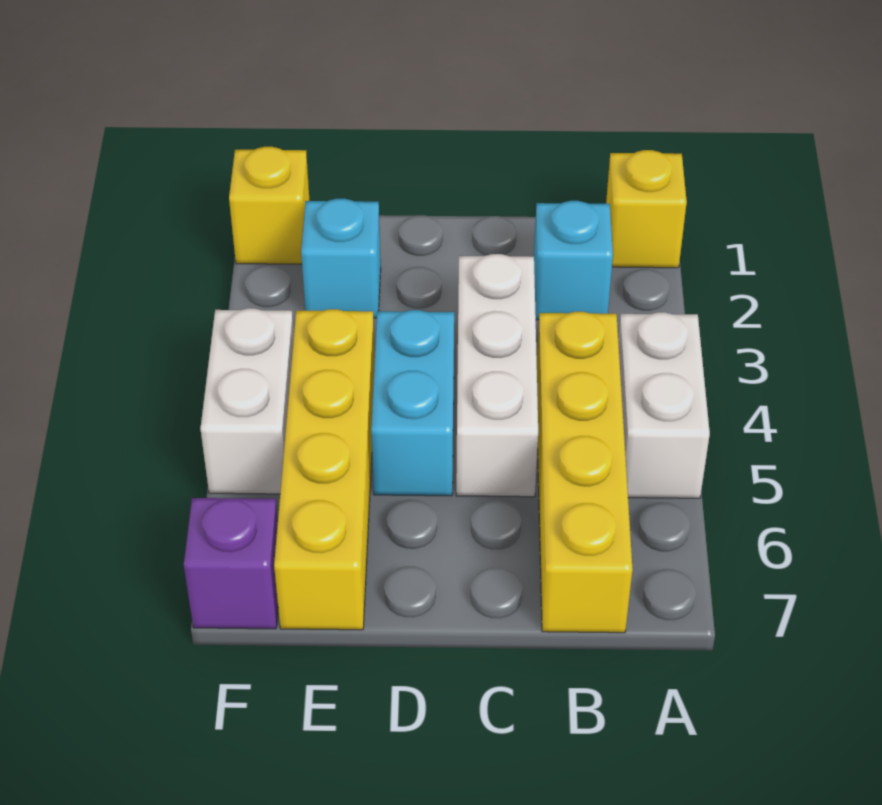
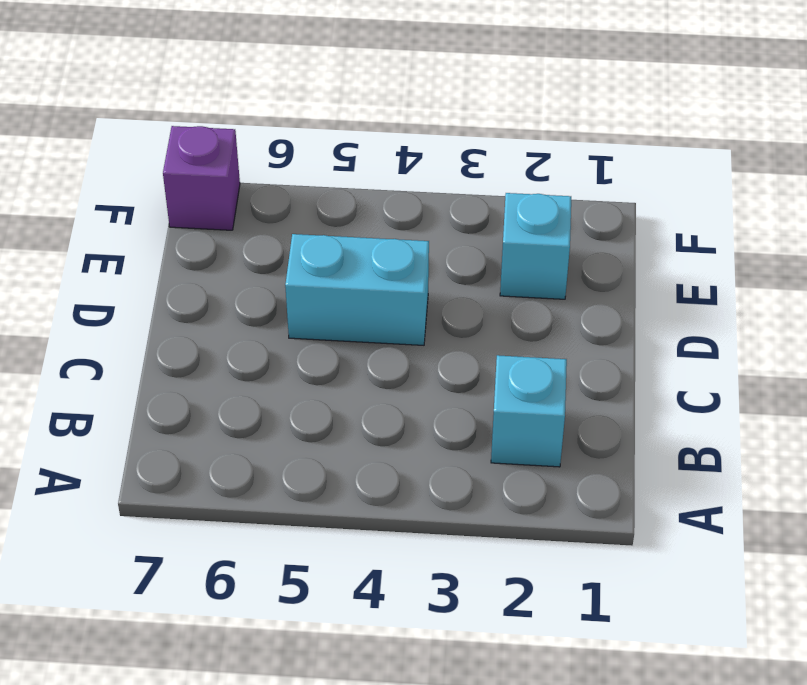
none -> yellow brick A1 level 1
none -> white brick A4:A5 level 1

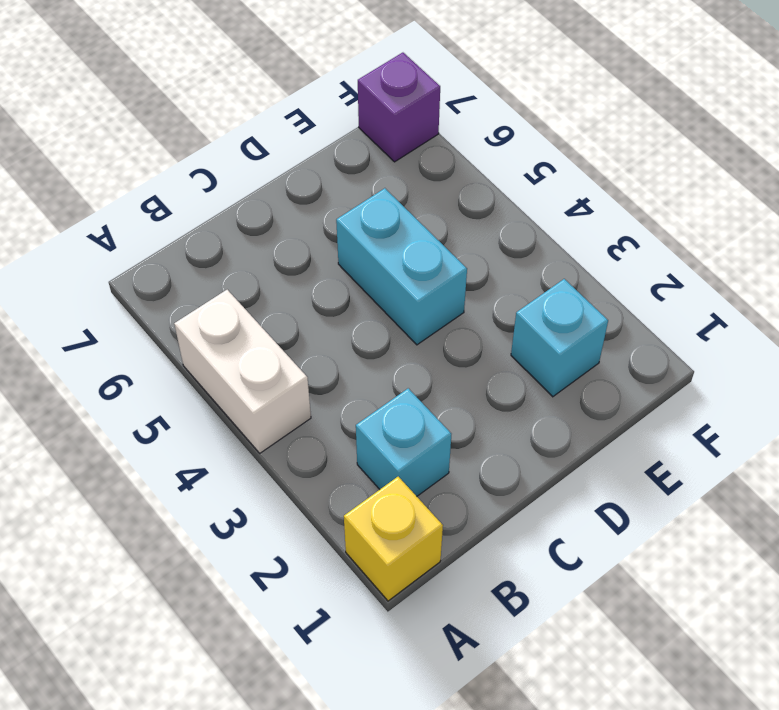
none -> yellow brick B4:B7 level 1
none -> white brick C3:C5 level 1

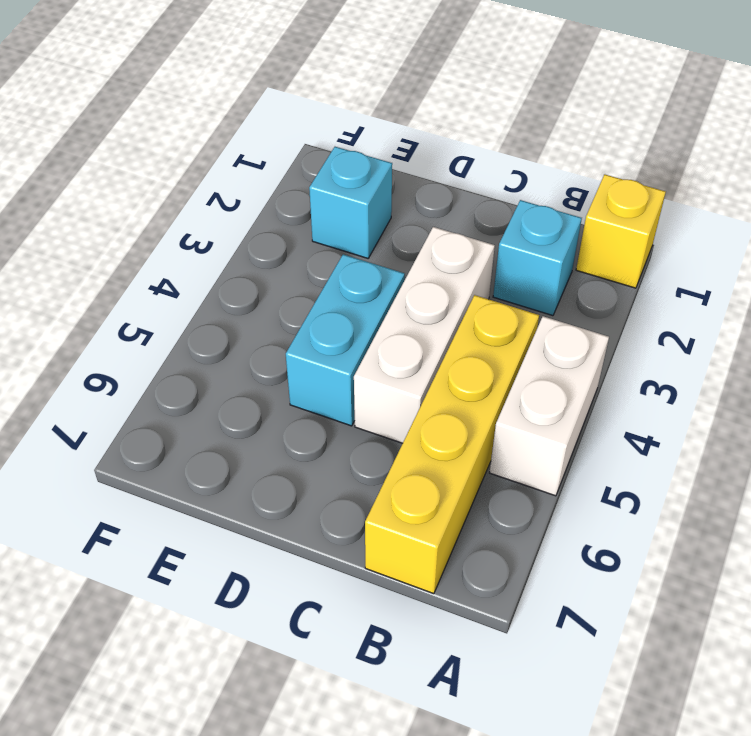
none -> yellow brick E4:E7 level 1
none -> yellow brick F1 level 1

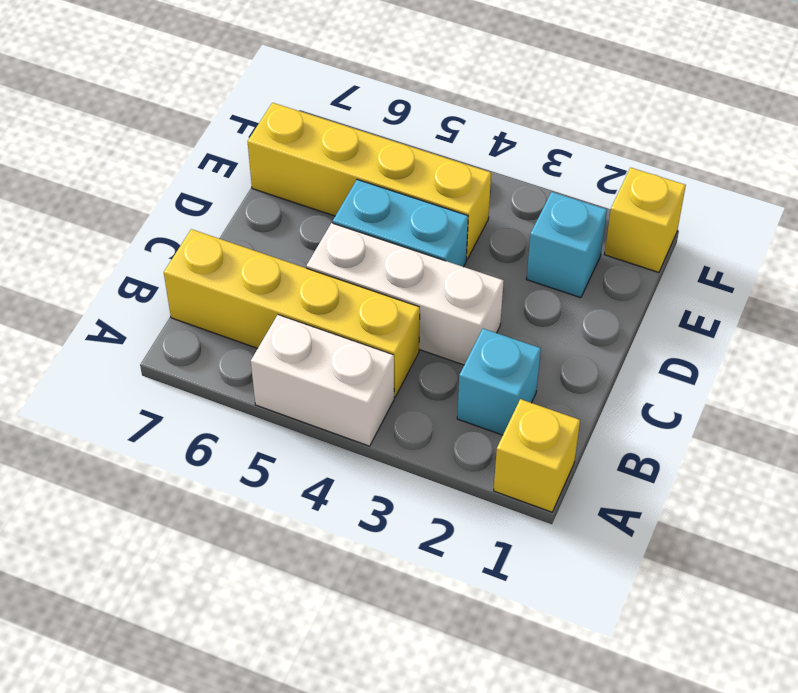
none -> white brick F4:F5 level 1
none -> purple brick F7 level 1

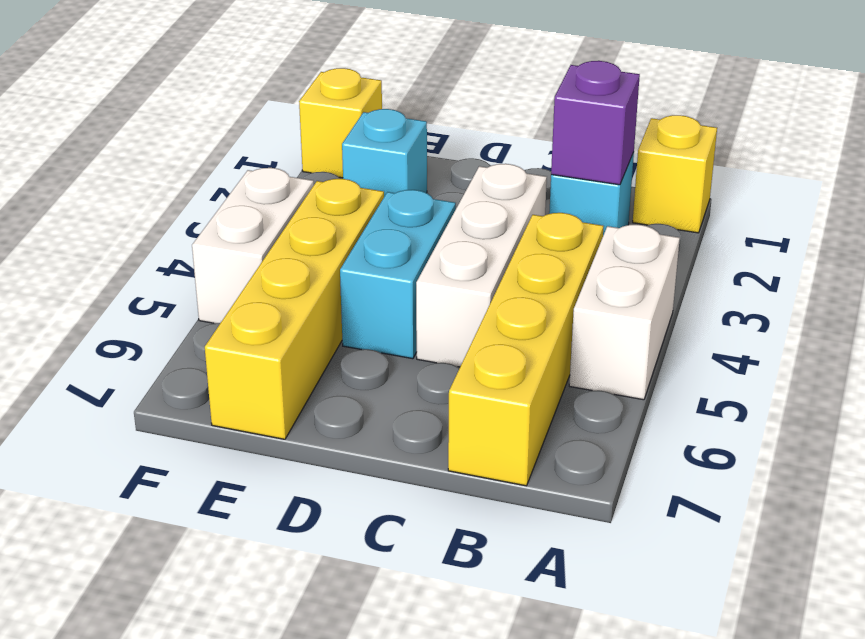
purple brick B2 level 2 -> purple brick F7 level 1

